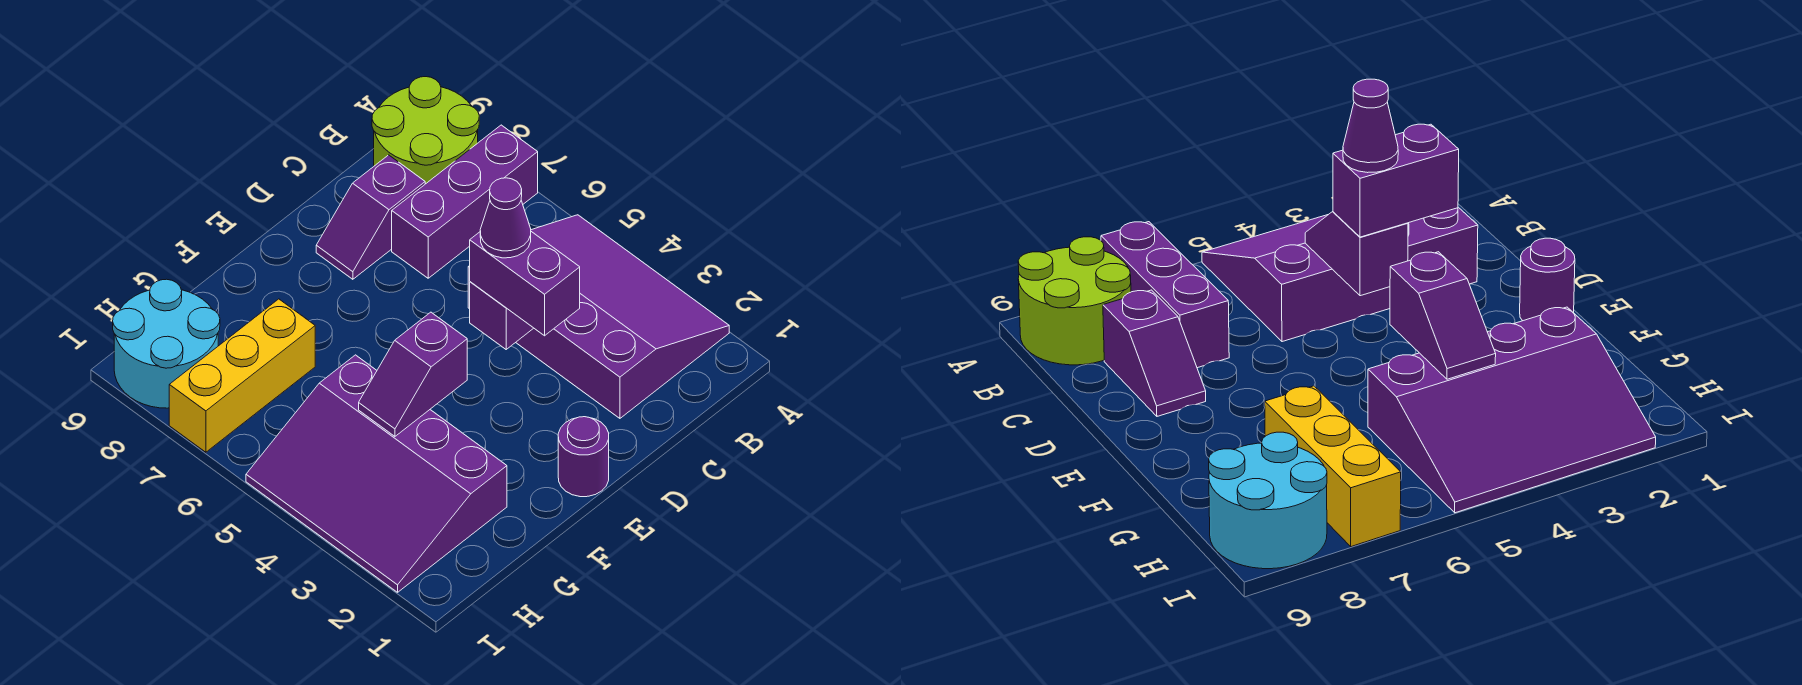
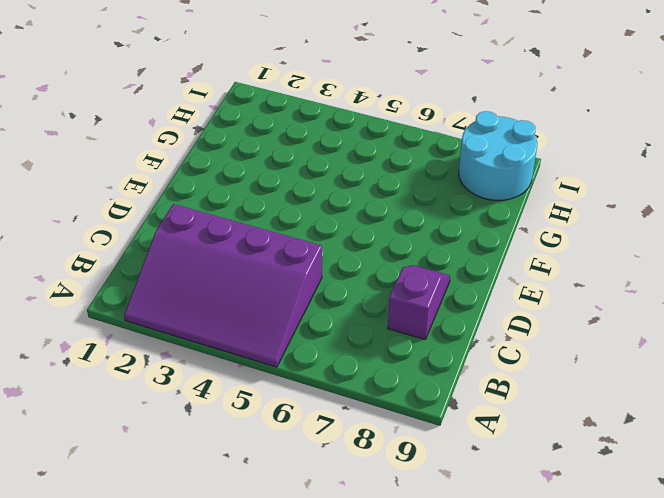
none -> purple brick A7:C7 level 1
none -> lime round brick A8:B9 level 1
none -> purple round brick E1 level 1

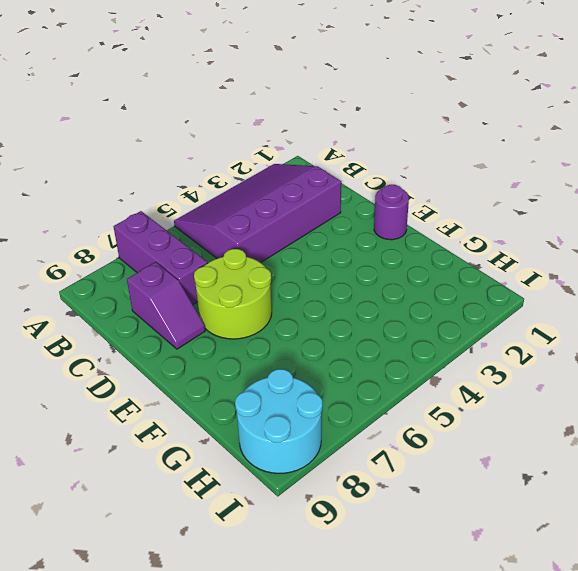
lime round brick D6:E7 level 1 -> lime round brick A8:B9 level 1
none -> purple slope G2:I5 level 1 top G
none -> yellow brick G7:I7 level 1
none -> purple slope C4:D4 level 2 top D

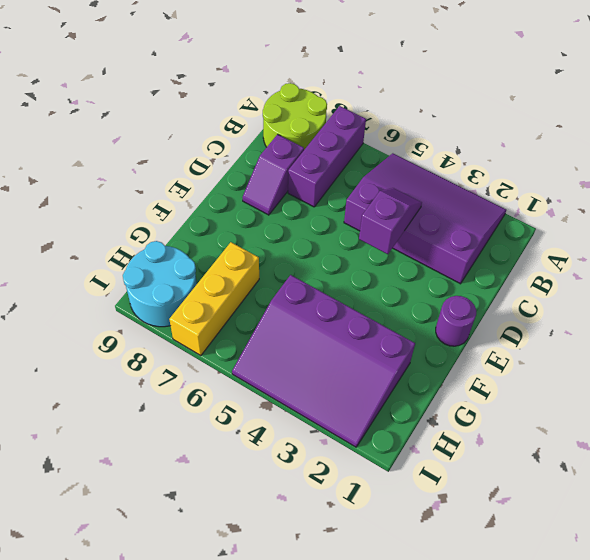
none -> purple slope F4:G4 level 2 top F
none -> purple brick D3:D4 level 3
none -> purple cone D4 level 4

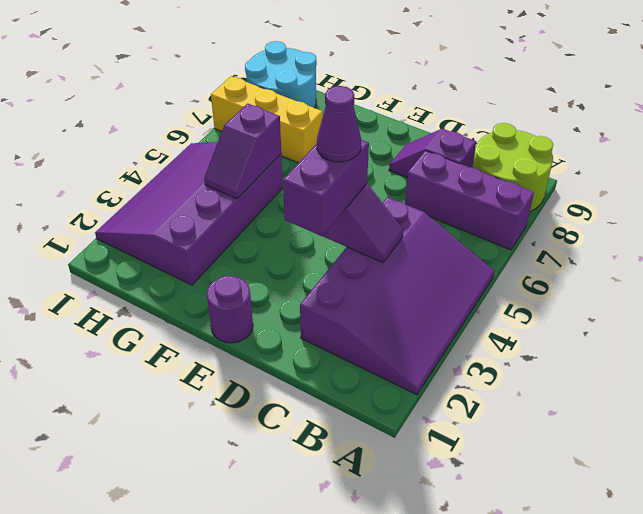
purple slope G4:G5 level 2 top 5 -> purple slope F4:G4 level 2 top F

